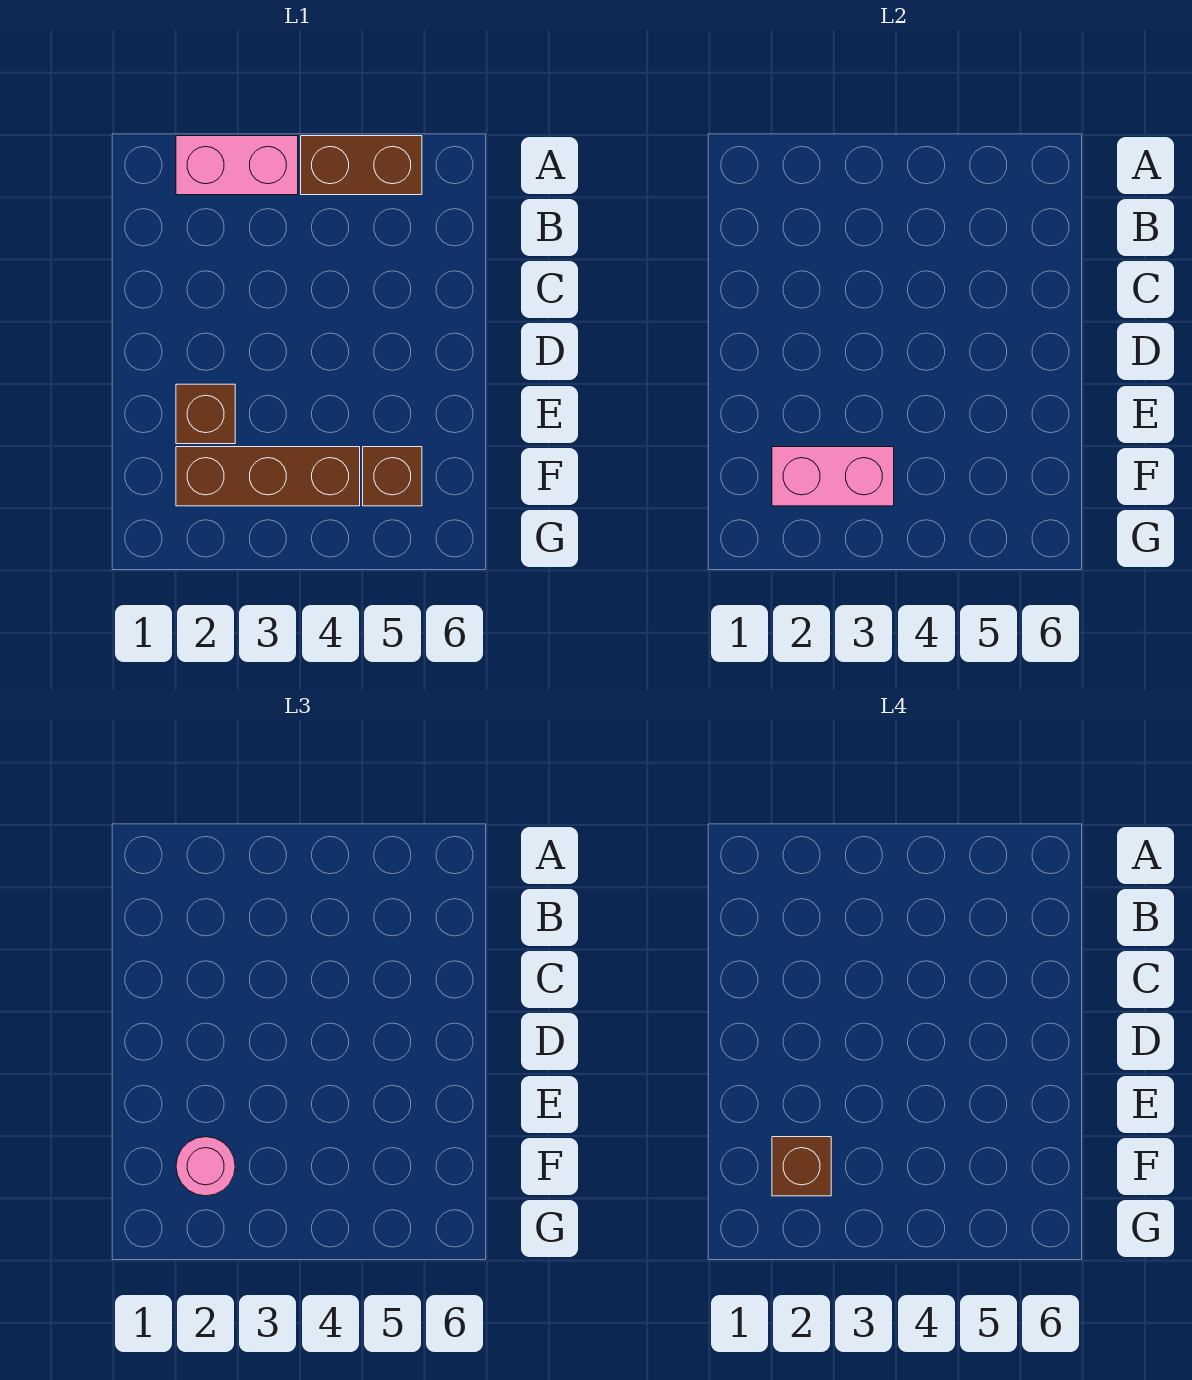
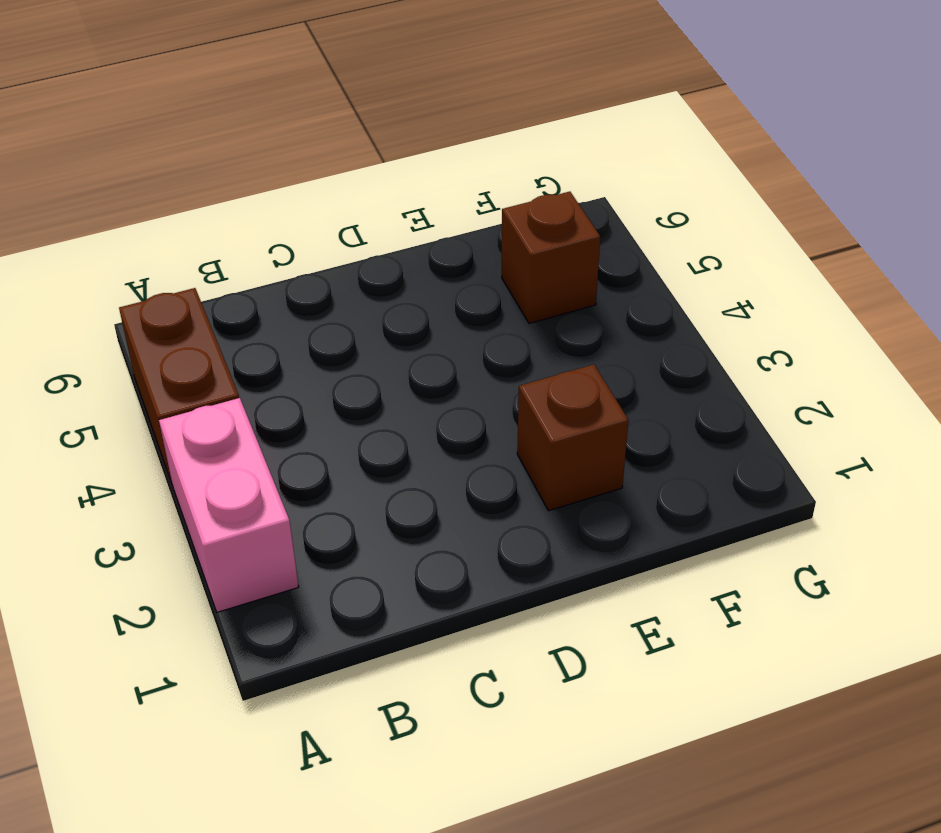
none -> brown brick F2:F4 level 1
none -> pink brick F2:F3 level 2

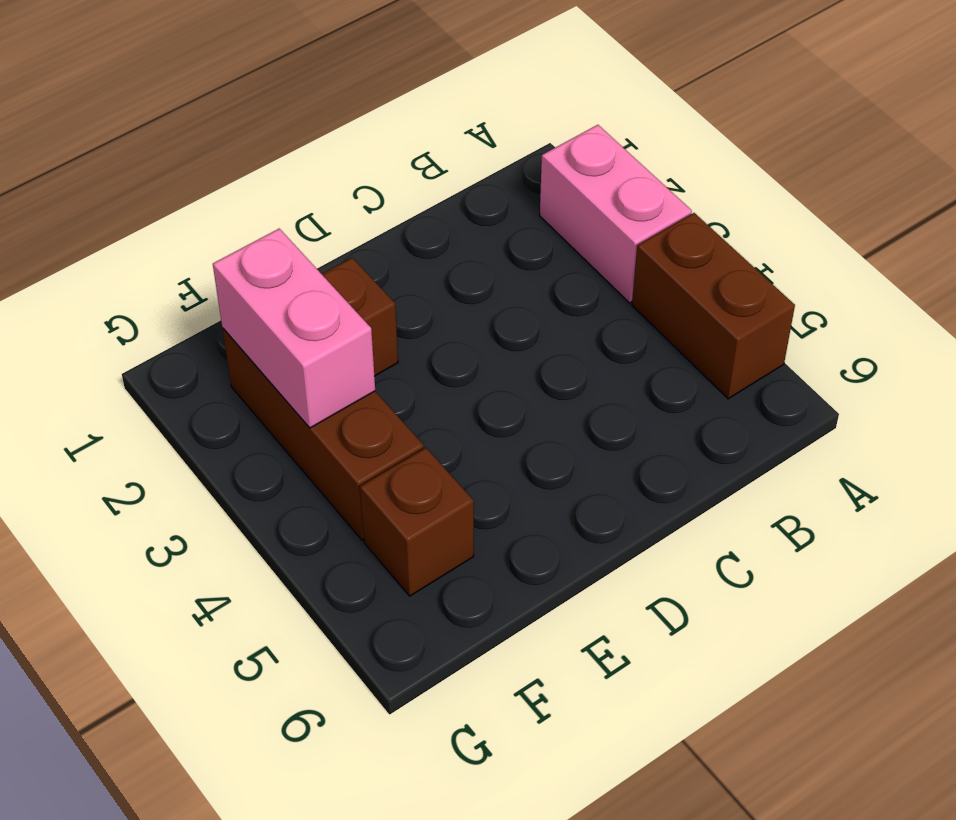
none -> pink round brick F2 level 3
none -> brown brick F2 level 4

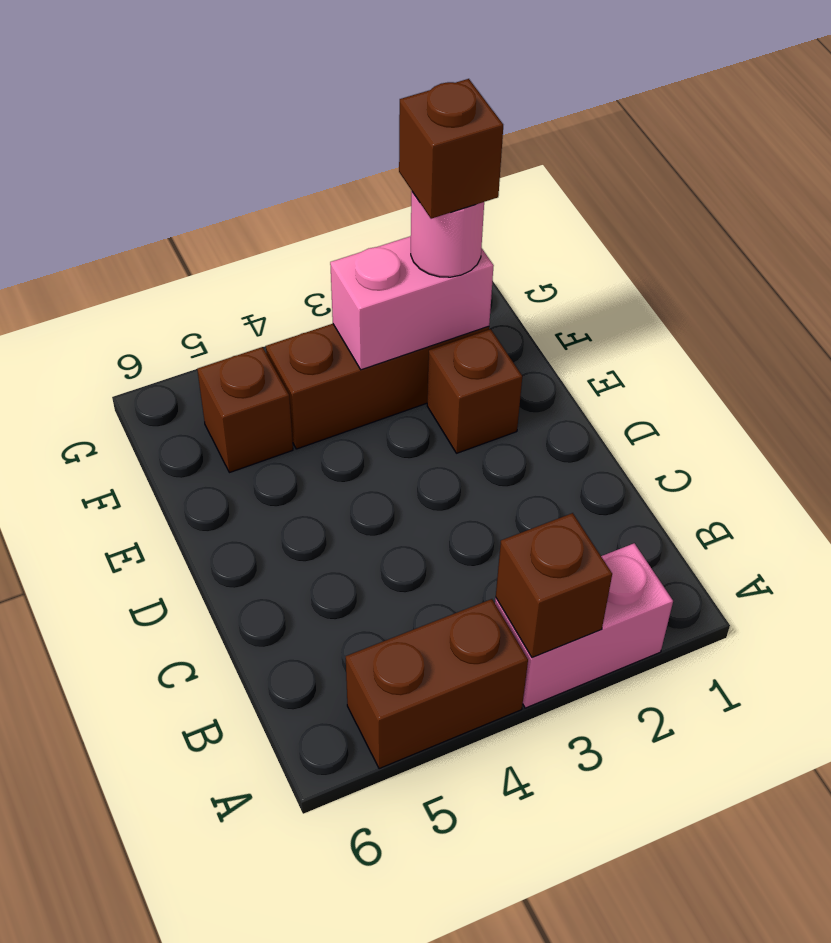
brown brick A3 level 2 -> none

